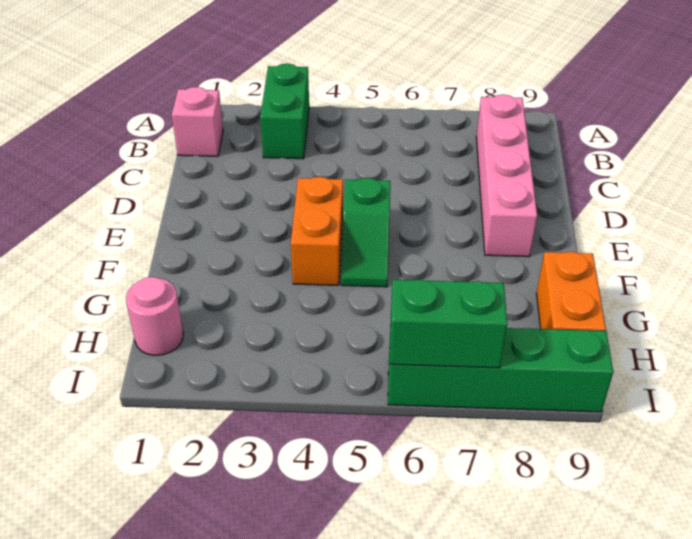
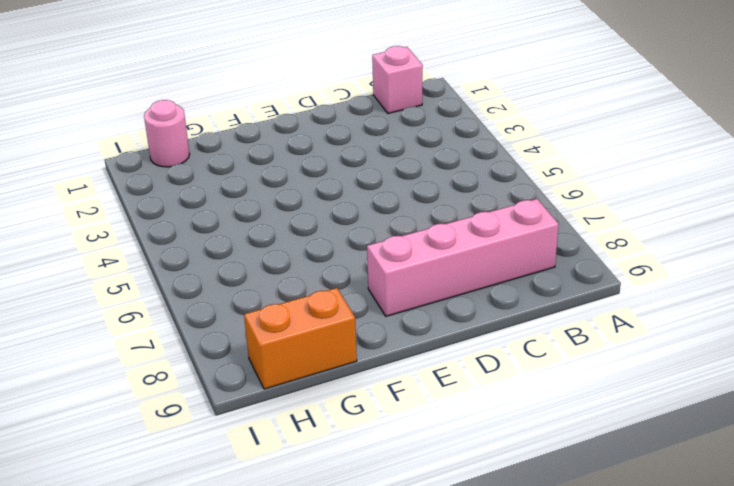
none -> green brick A3:B3 level 1
none -> orange brick E4:F4 level 1

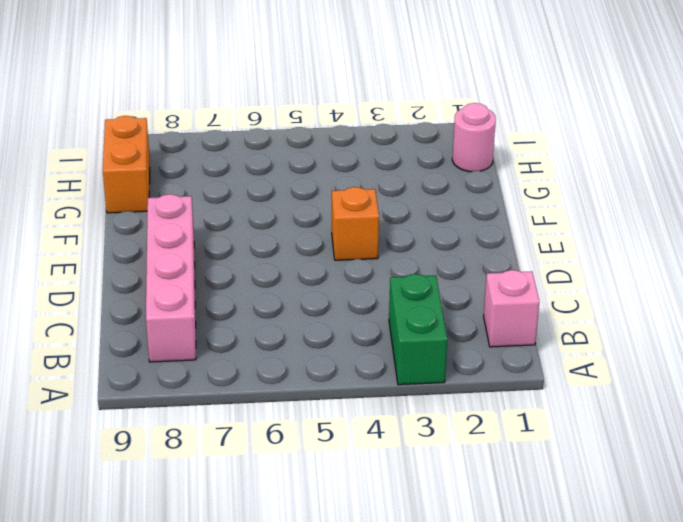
orange brick E4 level 1 -> orange brick E4:F4 level 1
none -> green slope E5:F5 level 1 top E
none -> green brick I6:I9 level 1

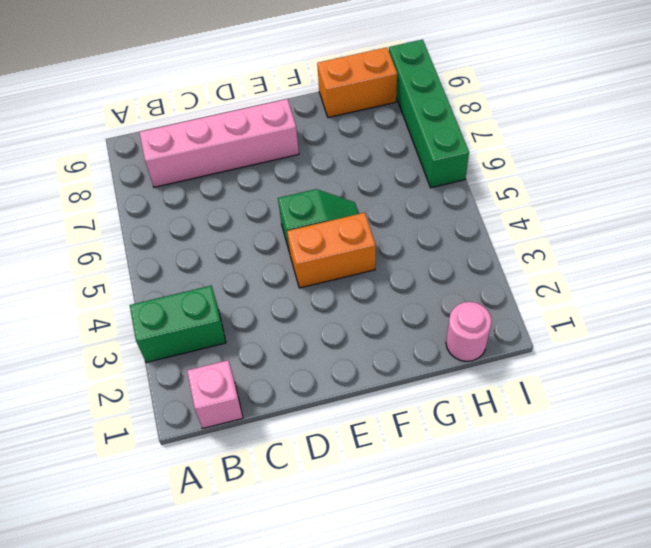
none -> green brick I6:I7 level 2

